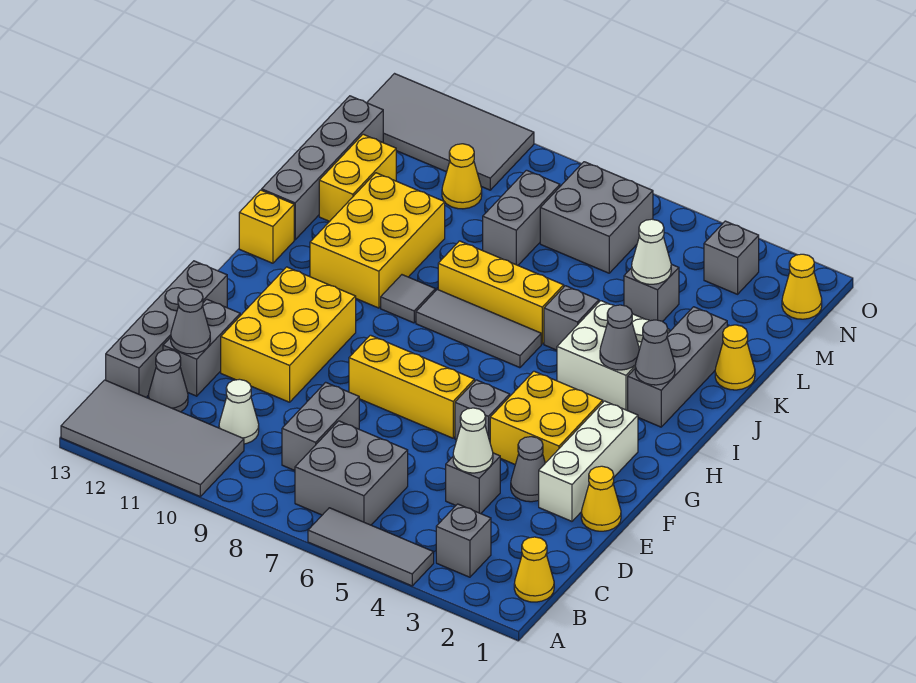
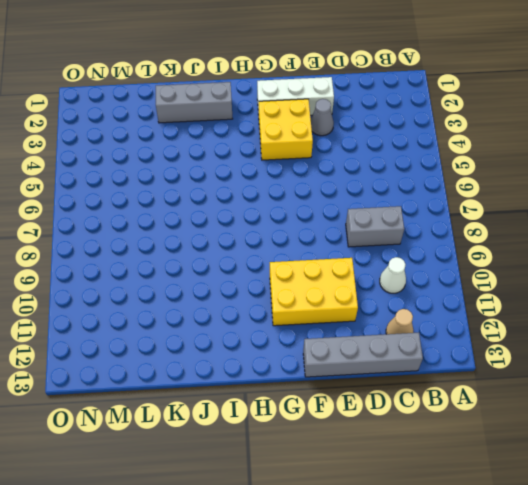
tan cone C12 level 1 -> grey cone C12 level 1
none -> grey tile A4:A6 level 1
none -> grey tile A10:B13 level 1
none -> yellow cone B1 level 1
none -> grey brick B3 level 1

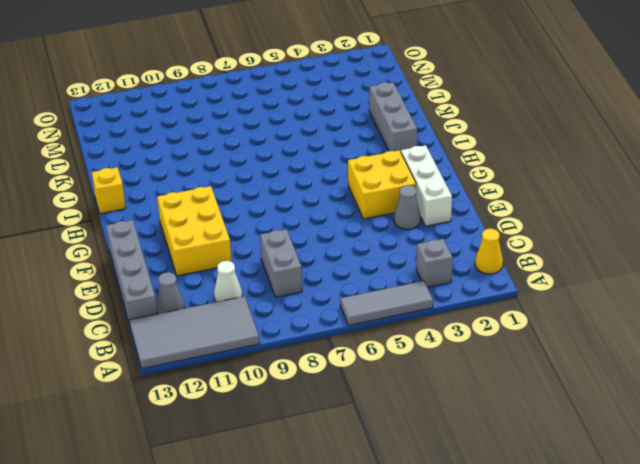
none -> grey brick B6:C7 level 1
none -> grey brick D4 level 1
none -> grey brick D12:E12 level 1
none -> yellow cone E1 level 1

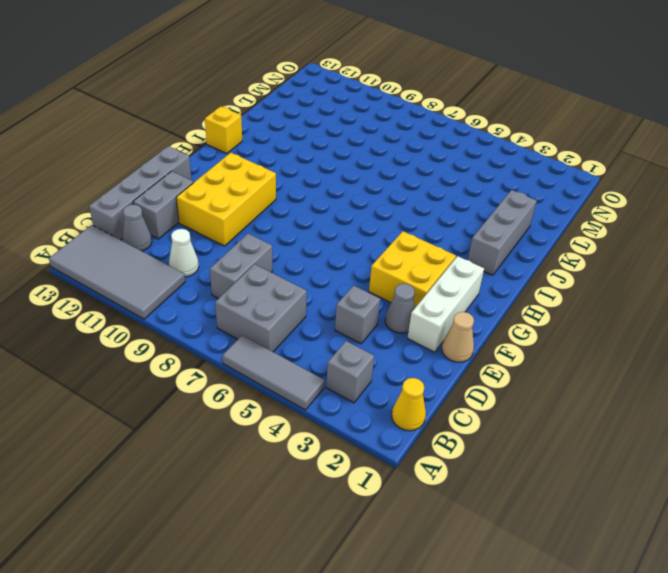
tan cone E1 level 1 -> yellow cone E1 level 1
none -> grey brick F5 level 1
none -> yellow brick F6:F8 level 1
none -> white brick I3:J4 level 1
none -> grey tile I6:I8 level 1

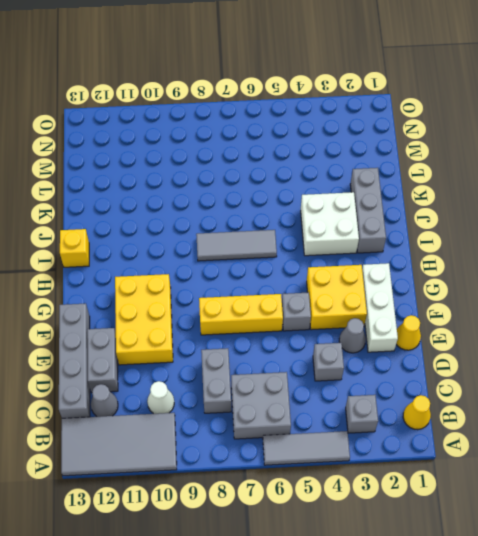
none -> grey tile I9 level 1
none -> yellow brick I10:K11 level 1
none -> grey brick J5 level 1
none -> yellow brick J6:J8 level 1

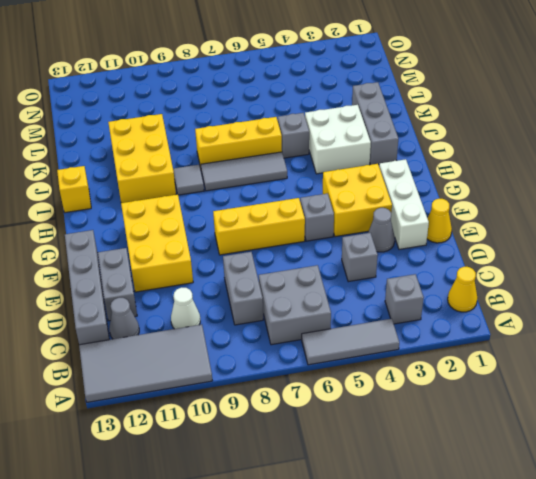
none -> grey brick J13:M13 level 1
none -> yellow cone K1 level 1
none -> yellow brick K12:L12 level 1
none -> grey brick L4 level 1

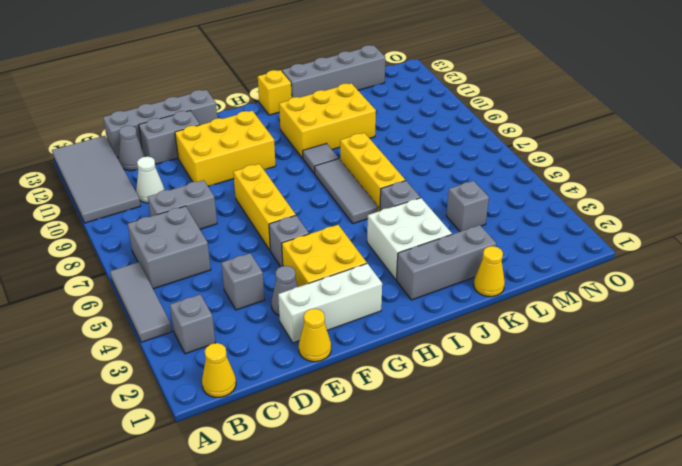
none -> yellow brick K12:L12 level 1
none -> grey brick L8:M8 level 1
none -> grey brick M6:N7 level 1
none -> yellow cone M10 level 1

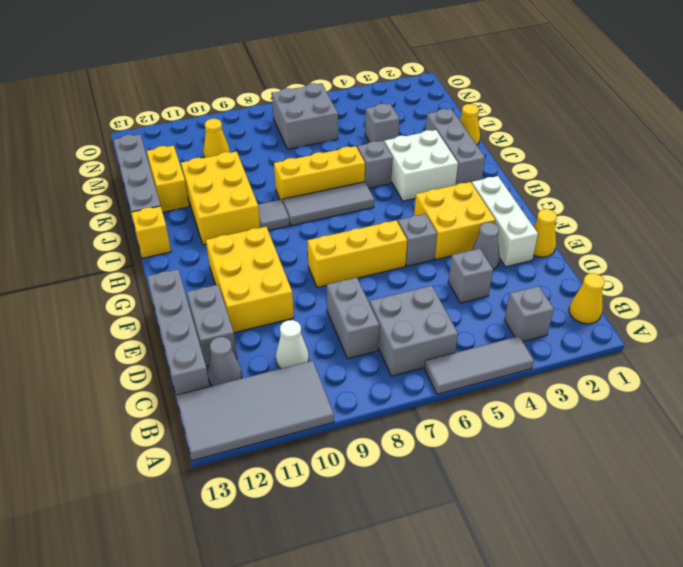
none -> grey brick L8:M8 level 1
none -> yellow cone N1 level 1
none -> grey brick N3 level 1
none -> grey tile N10:O13 level 1

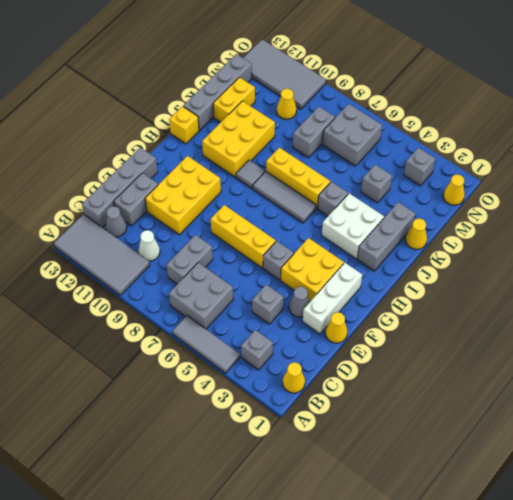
none -> white cone D4 level 2
none -> grey cone D12 level 2
none -> grey cone I2 level 2
none -> grey cone I3 level 2

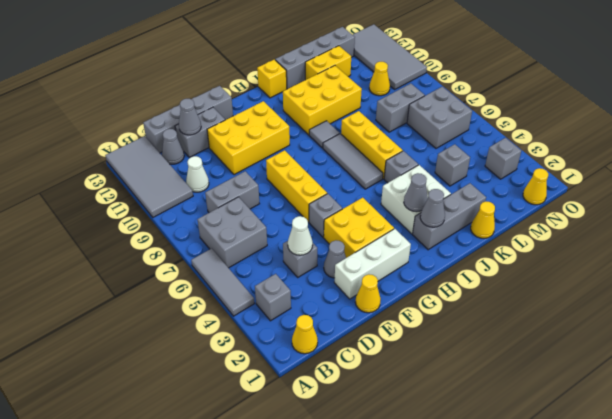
none -> white cone L4 level 2

